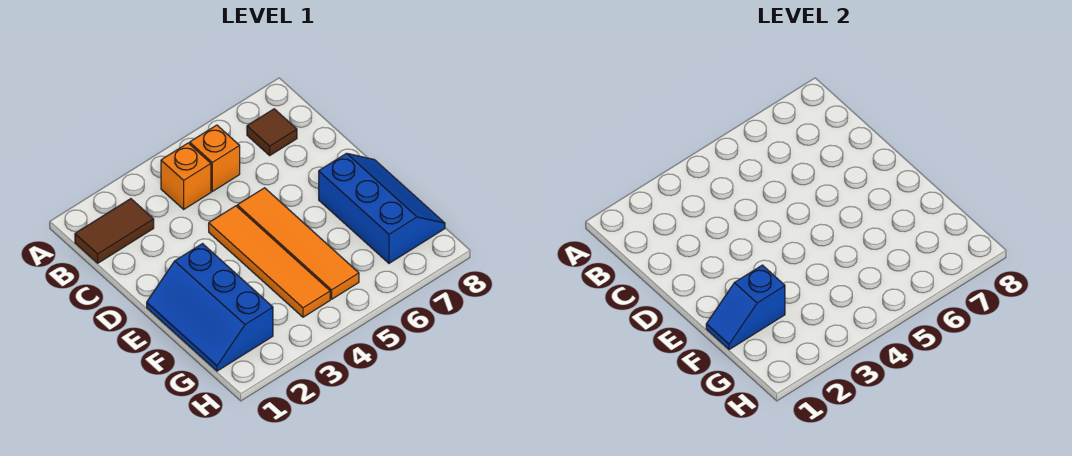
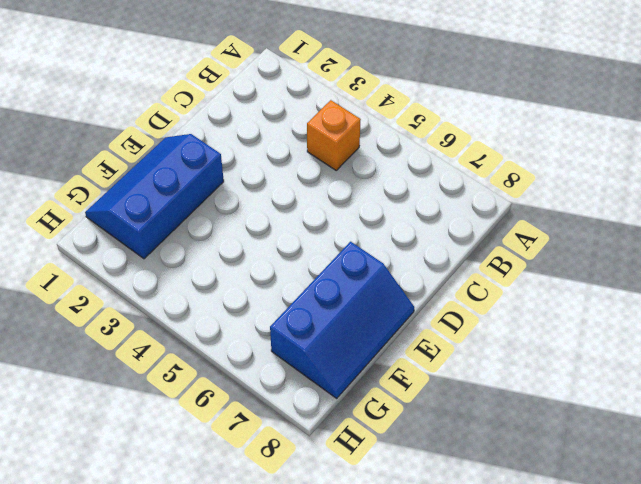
none -> brown tile B1:B2 level 1
none -> orange brick B5 level 1

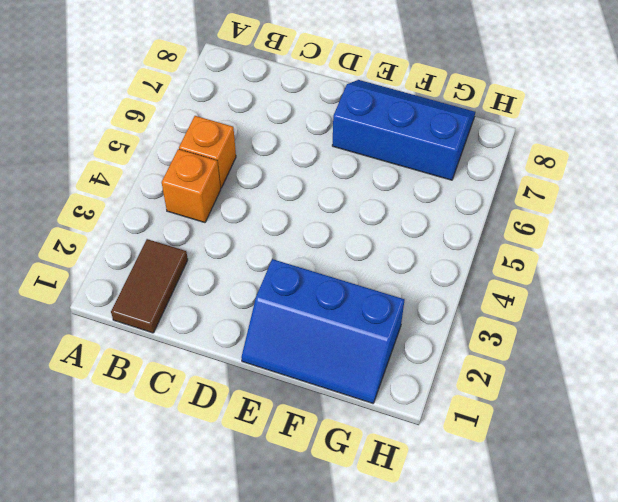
none -> brown tile B7 level 1
none -> orange tile D4:G4 level 1

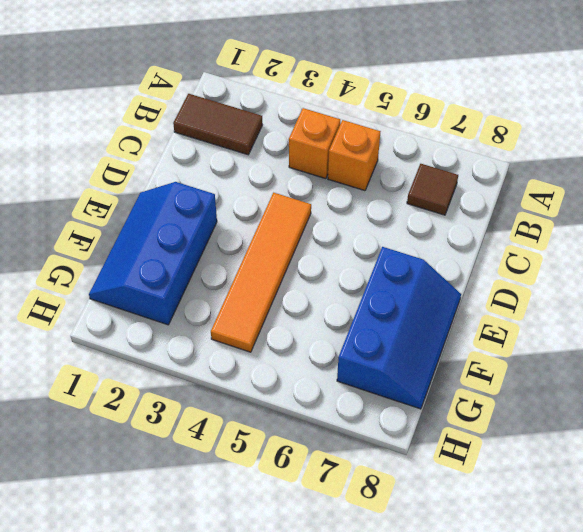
none -> orange tile D5:G5 level 1
none -> blue slope F1:F2 level 2 top 2

